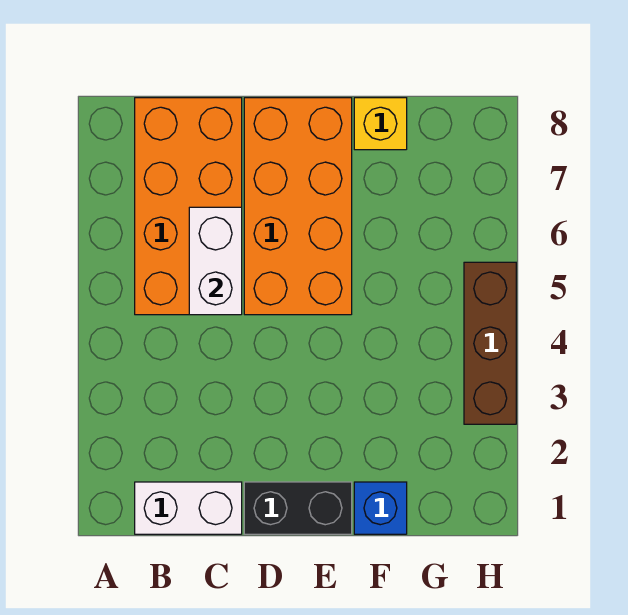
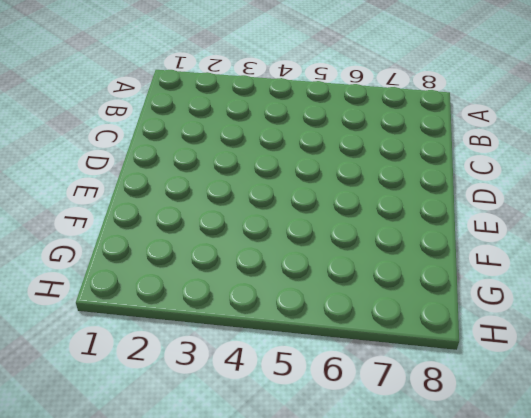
none -> white brick B1:C1 level 1
none -> orange brick B5:C8 level 1

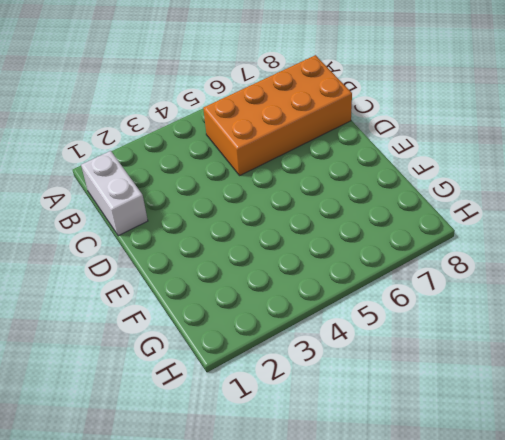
none -> black brick D1:E1 level 1
none -> orange brick D5:E8 level 1

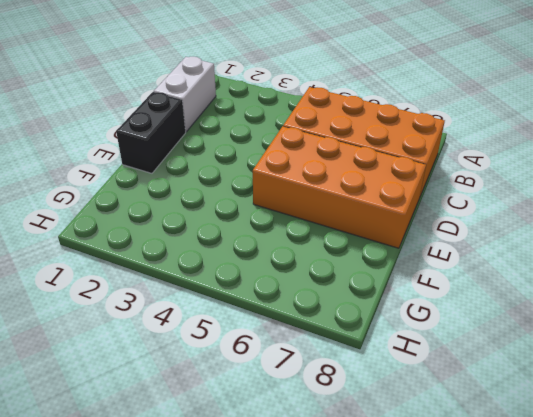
none -> blue brick F1 level 1
none -> yellow brick F8 level 1

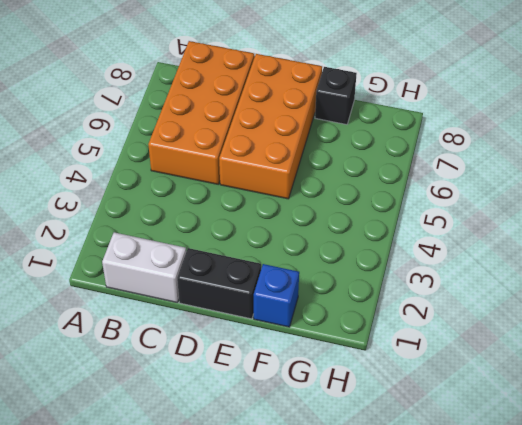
black brick F8 level 1 -> yellow brick F8 level 1
none -> brown brick H3:H5 level 1
none -> white brick C5:C6 level 2

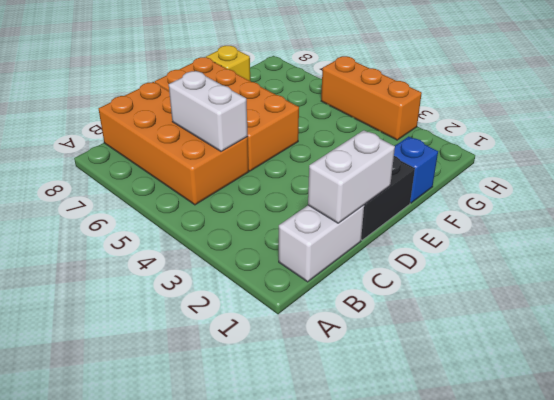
white brick C1:D1 level 2 -> none
orange brick H3:H5 level 1 -> brown brick H3:H5 level 1

